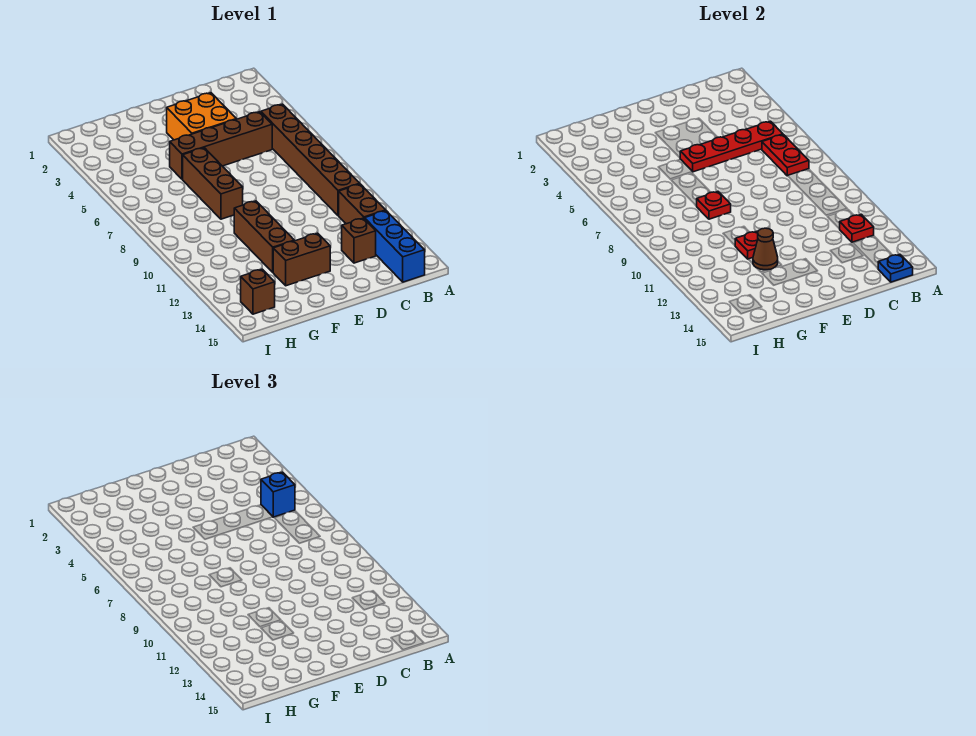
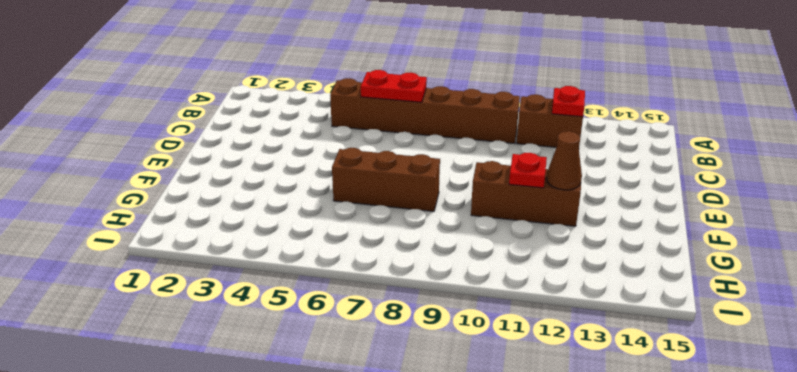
none -> blue brick B13:B15 level 1
none -> brown brick C5:F5 level 1
none -> brown brick C13 level 1

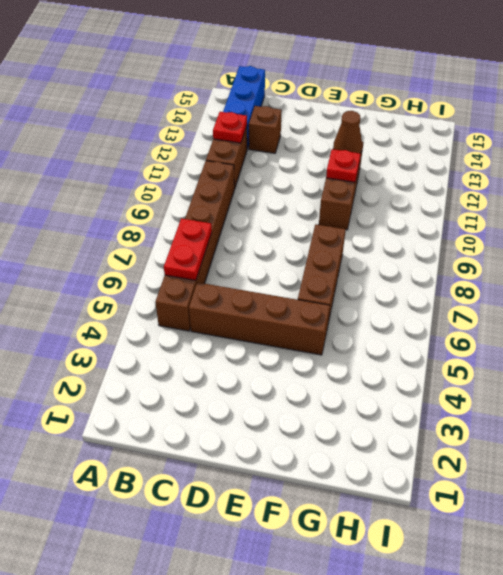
none -> orange brick D3:E4 level 1
none -> brown brick E13:F13 level 1
none -> brown brick H14 level 1

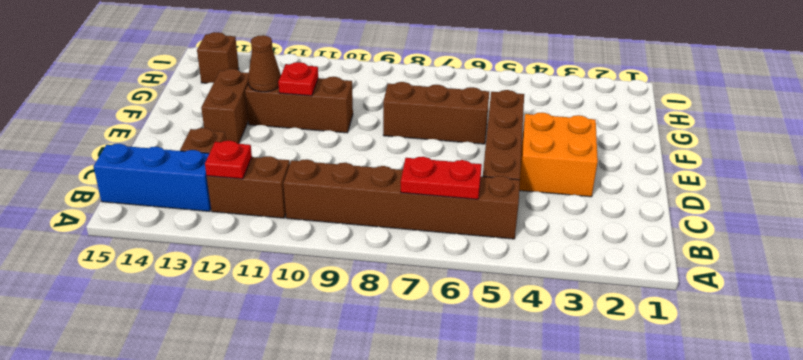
none -> red plate B5:E5 level 2
none -> blue plate B15 level 2
none -> red plate F8 level 2

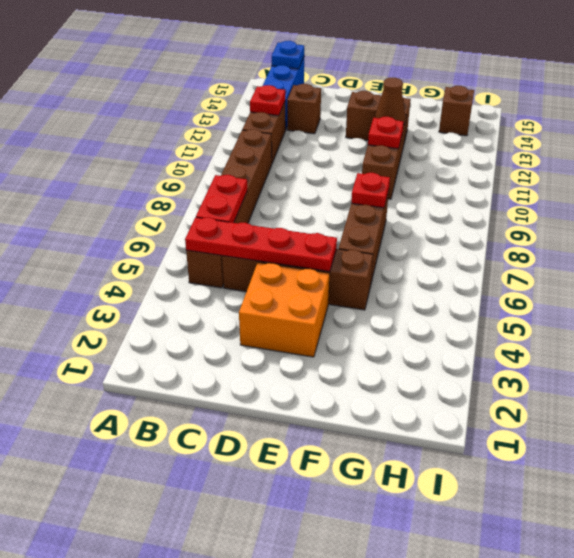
none -> blue brick B5 level 3

